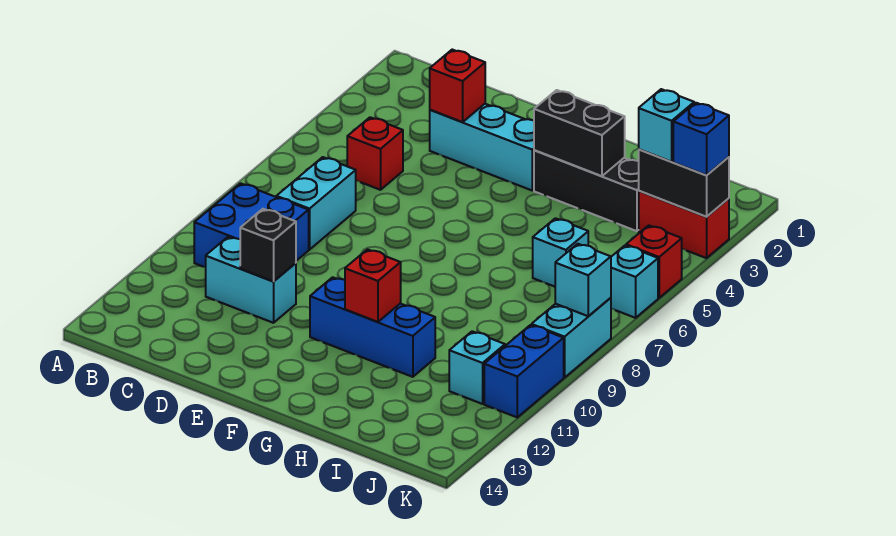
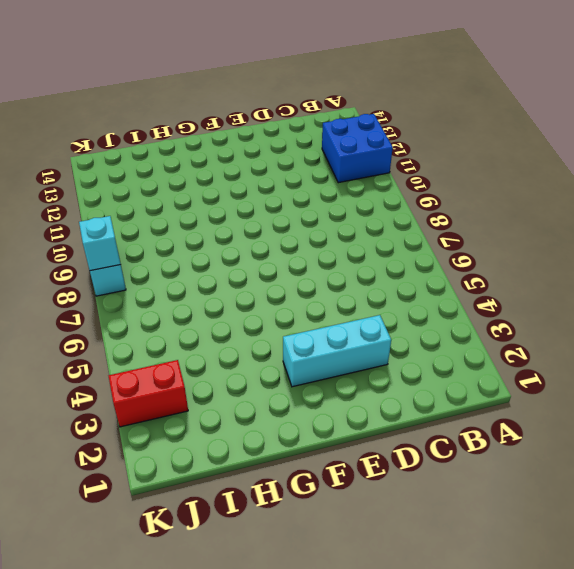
blue brick A11:B12 level 1 -> blue brick B9:C10 level 1
none -> red brick C5 level 1
none -> cyan brick C7:C8 level 1
none -> cyan brick C11:D11 level 1

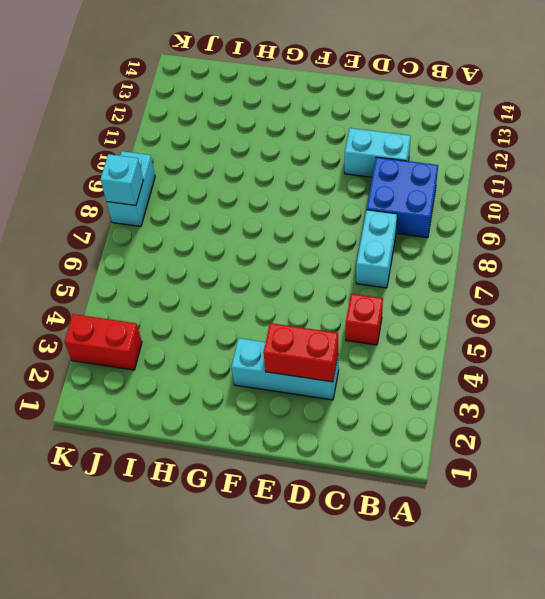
red brick D3:E3 level 2 -> red brick D3 level 2
none -> blue brick F11:H11 level 1
none -> black brick G3:I3 level 1
none -> cyan brick I6 level 1

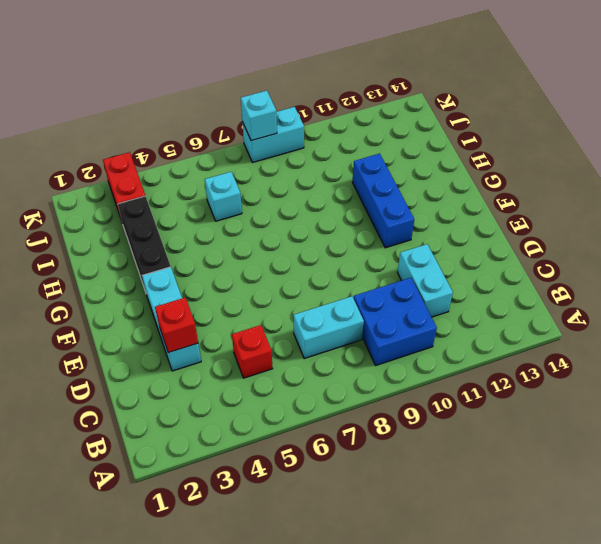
none -> cyan brick J11 level 1
none -> red brick K5 level 1
none -> cyan brick K6 level 1

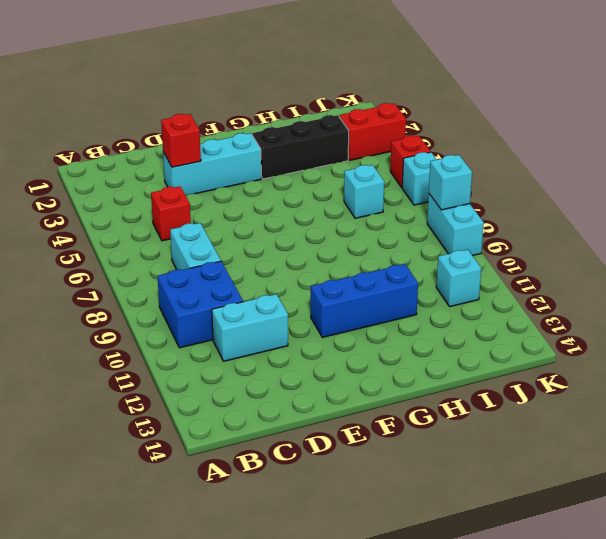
none -> blue brick K10:K11 level 1
none -> black brick D11 level 2
none -> black brick G3:H3 level 2

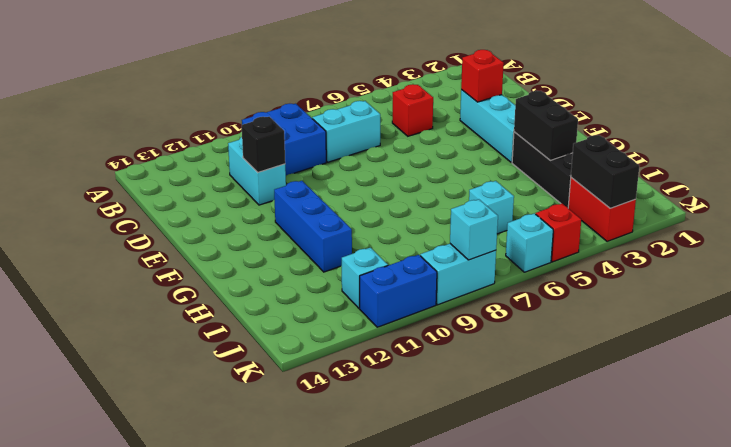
none -> red brick G11 level 2
none -> cyan brick J3 level 3
none -> blue brick K3 level 3

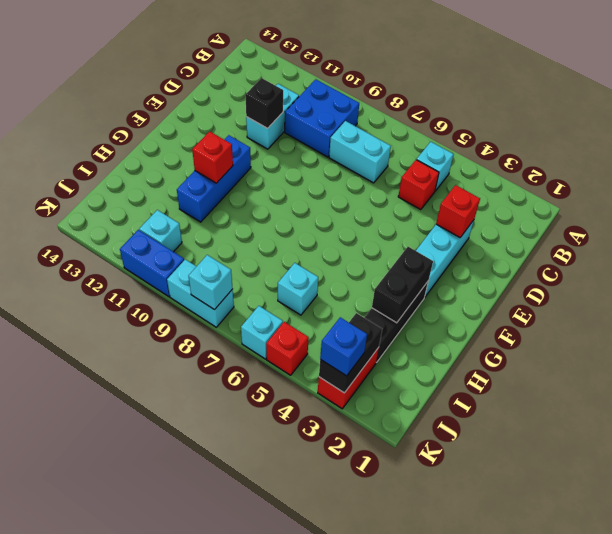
cyan brick B5 level 1 -> cyan brick J3 level 3

